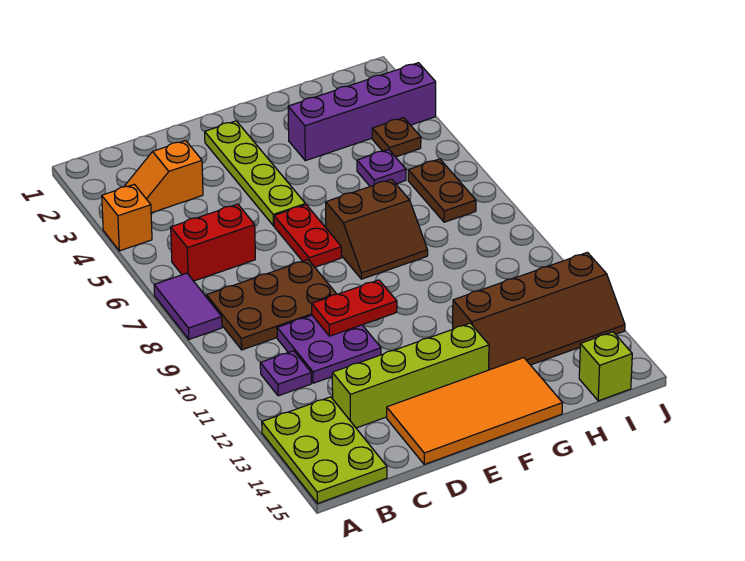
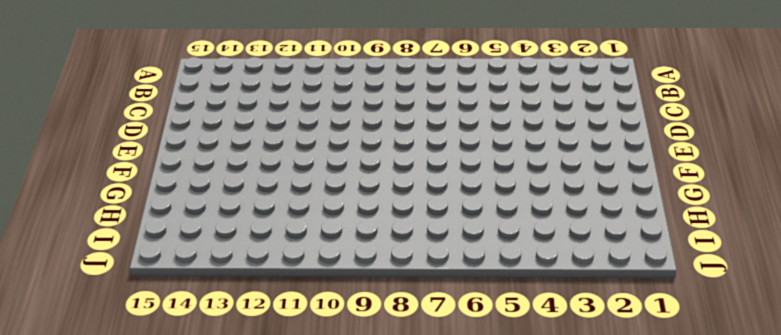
none -> orange brick A4 level 1
none -> purple tile A7:A8 level 1
none -> lime plate A13:B15 level 1

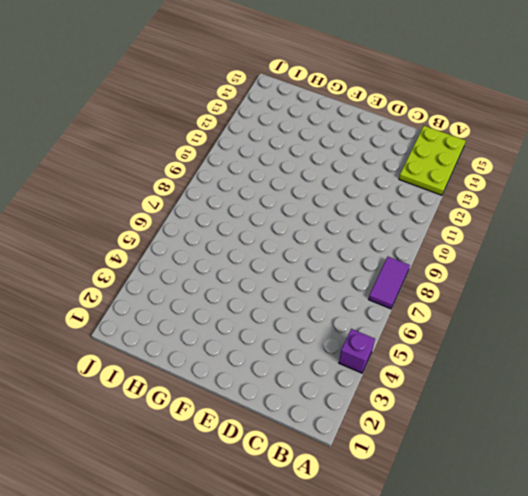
purple brick A4 level 1 -> orange brick A4 level 1
none -> orange slope B3:C3 level 1 top C
none -> red brick B6:C6 level 1
none -> brown plate B8:D9 level 1

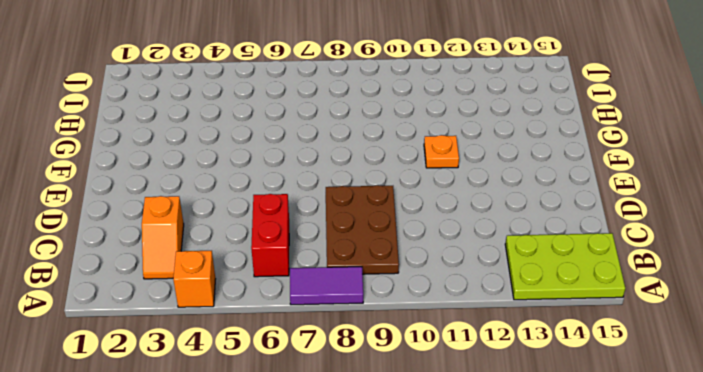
orange plate F11 level 1 -> none
none -> purple plate B11 level 1
none -> purple plate C10:D11 level 1
none -> lime brick C13:F13 level 1

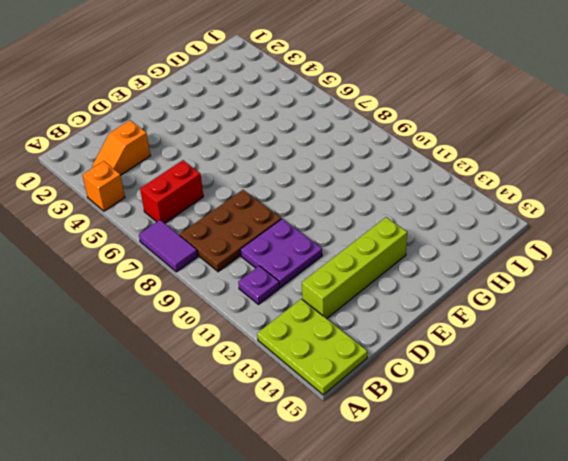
none -> orange tile D14:G15 level 1
none -> lime plate E2:E5 level 1
none -> red plate E6:E7 level 1

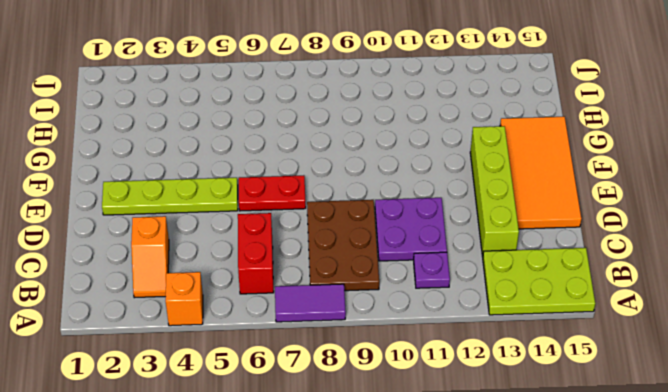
none -> brown slope F7:G8 level 1 top 7
none -> purple brick G3:J3 level 1
none -> brown slope G12:J13 level 1 top 12

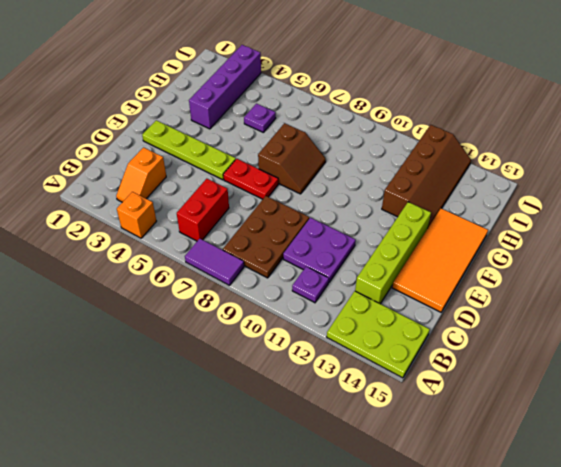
none -> brown plate I4 level 1
none -> brown plate I6:I7 level 1
none -> lime brick I15 level 1

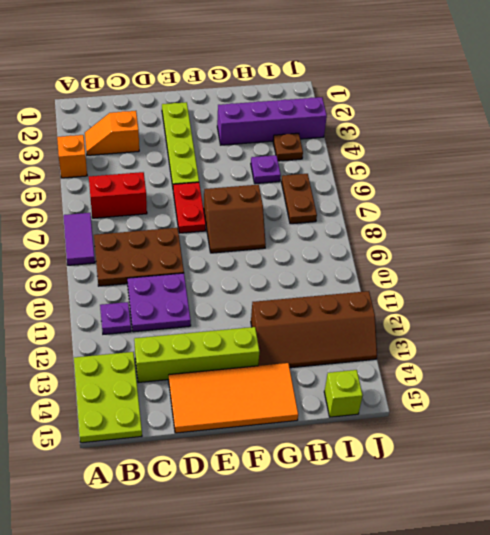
none -> red plate D10:E10 level 2

